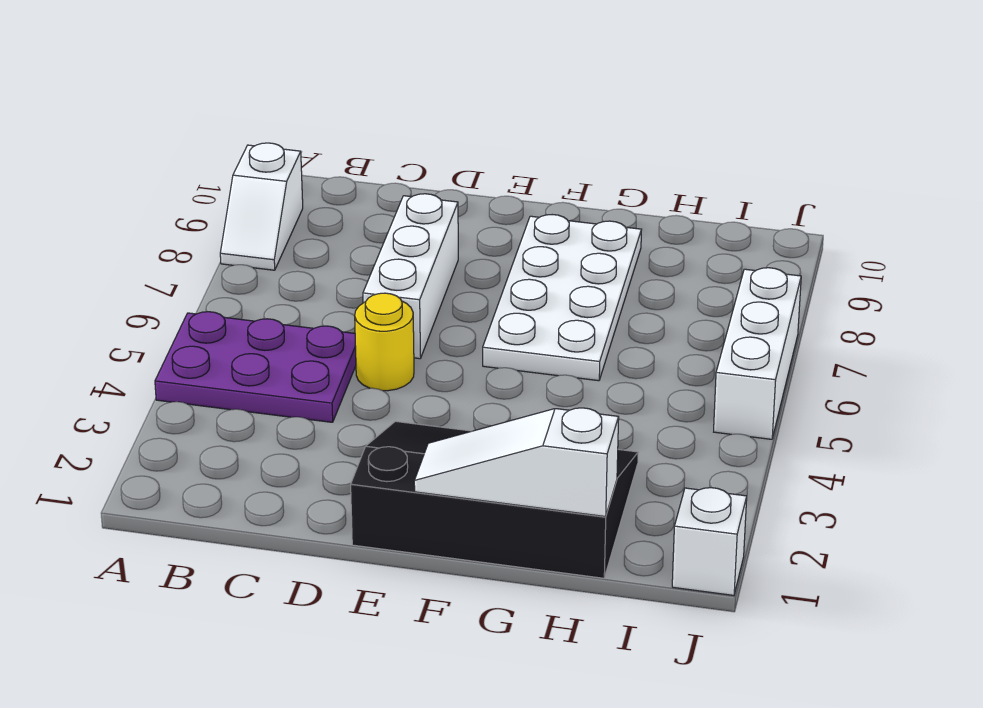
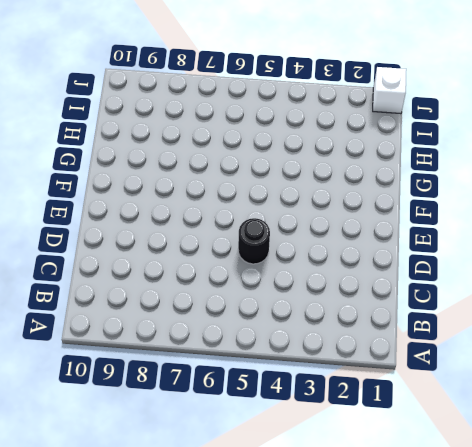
black round brick D5 level 1 -> yellow round brick D5 level 1
none -> purple plate A4:C5 level 1
none -> white slope A8:A9 level 1 top 9

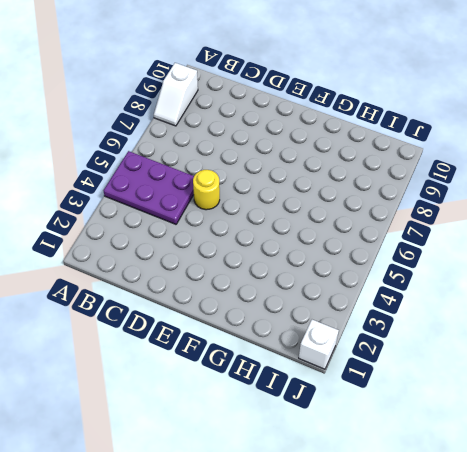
none -> white brick D6:D8 level 1
none -> black slope E1:H3 level 1 top 1

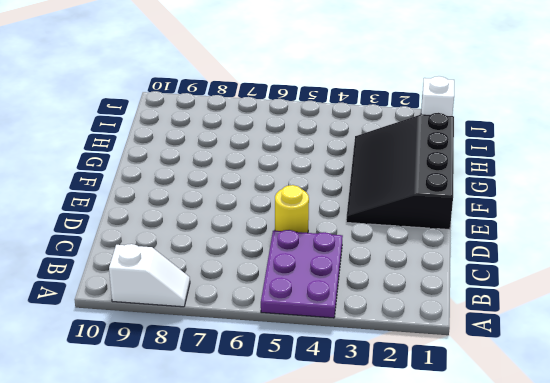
none -> white brick D6:D8 level 1
none -> white plate F6:G9 level 1

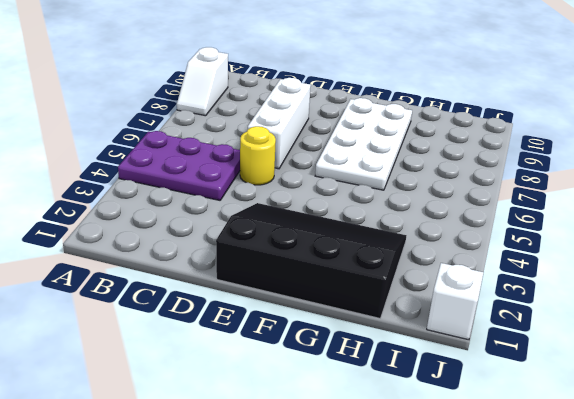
none -> white brick J5:J7 level 1
none -> white slope F1:H1 level 2 top H

